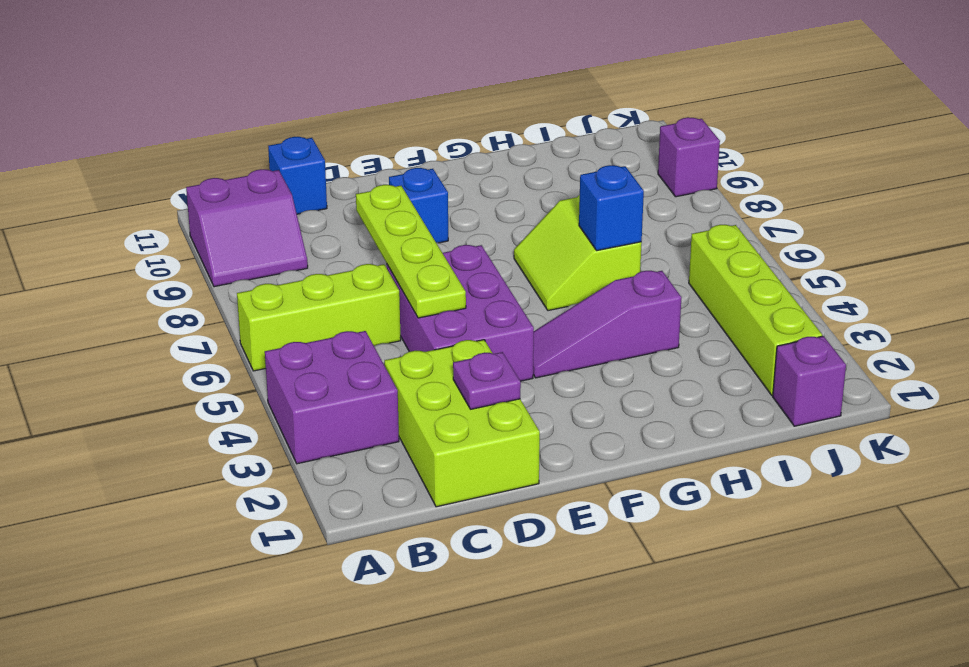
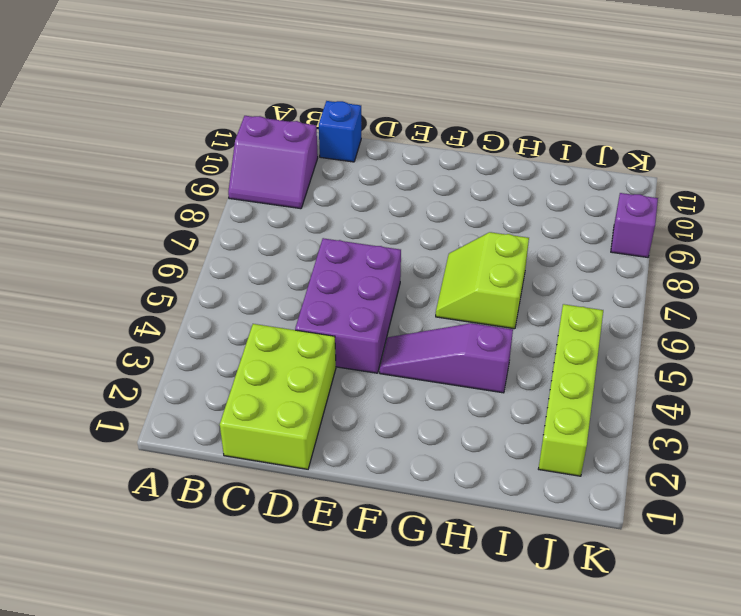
none -> purple brick A3:B4 level 1
none -> lime brick A6:C6 level 1
none -> blue brick E9 level 1

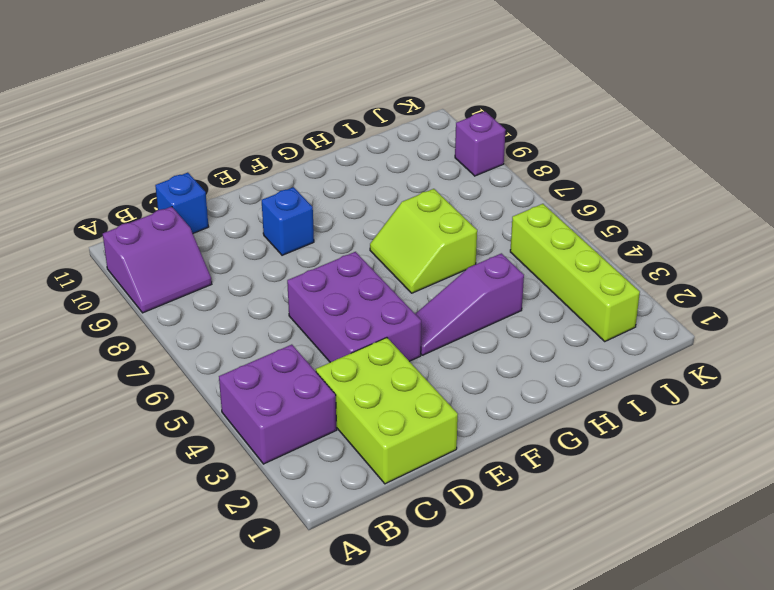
none -> lime brick A6:C6 level 1
none -> purple brick J1 level 1
none -> purple plate D2 level 2

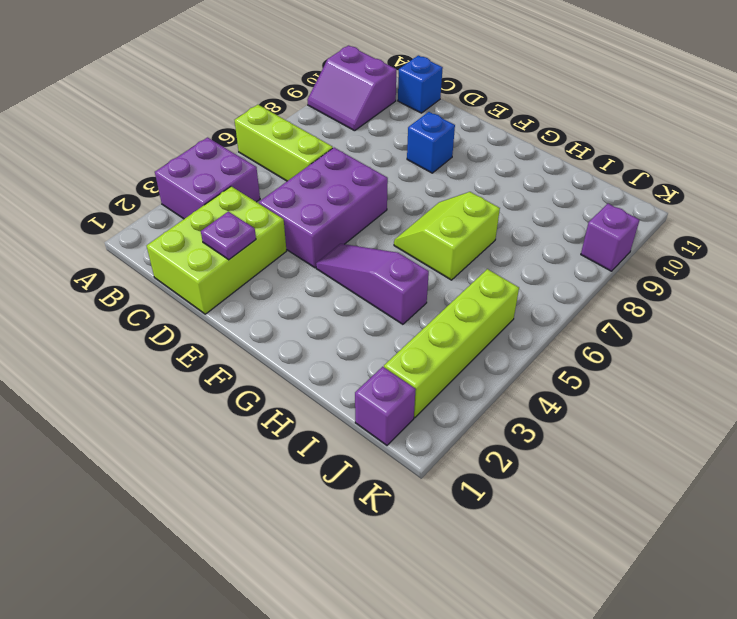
none -> lime plate D5:D8 level 2
none -> blue brick H6 level 2

